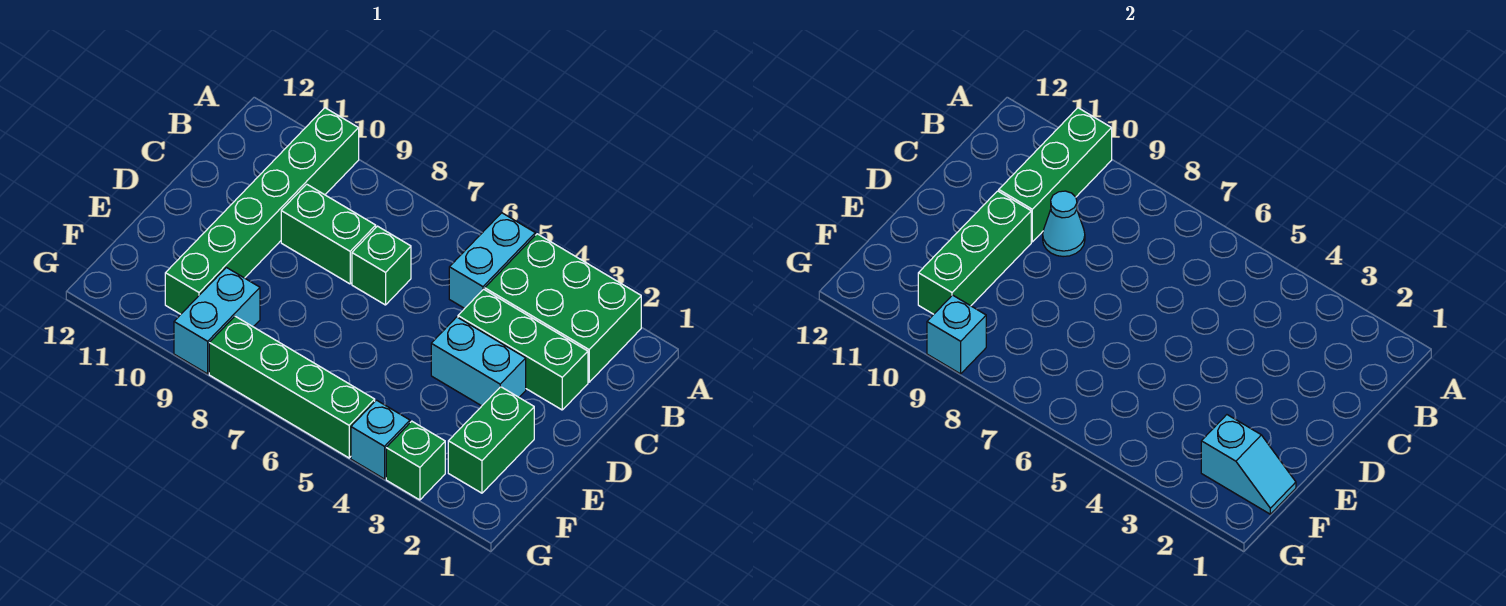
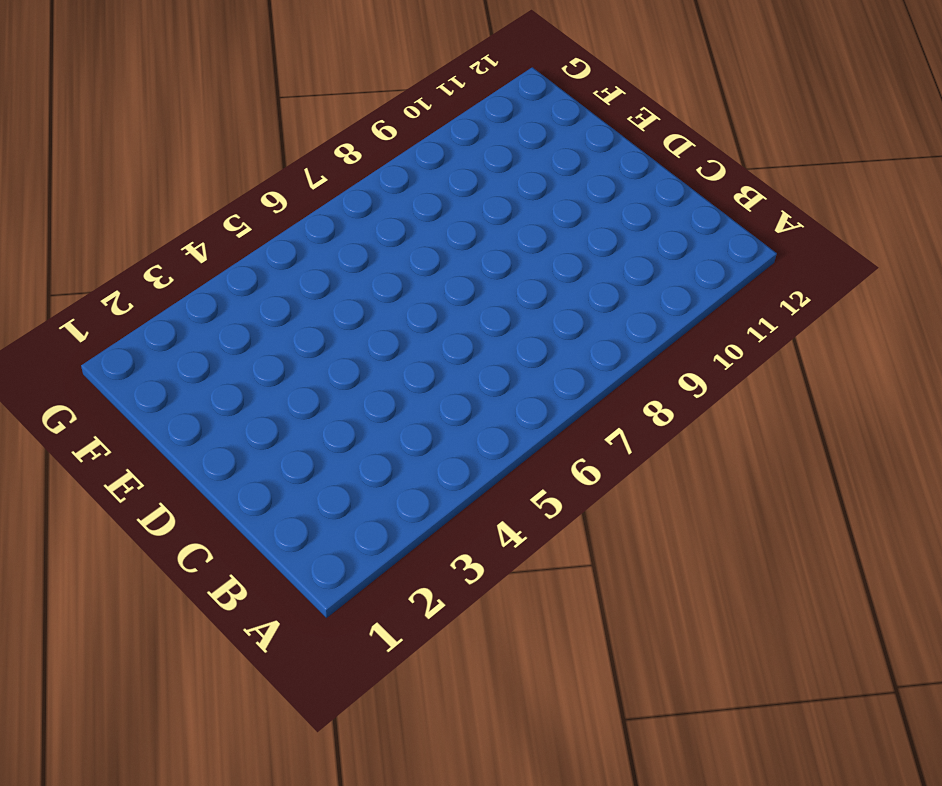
none -> green brick A2:B4 level 1
none -> cyan brick A5:B5 level 1
none -> green brick A10:F10 level 1

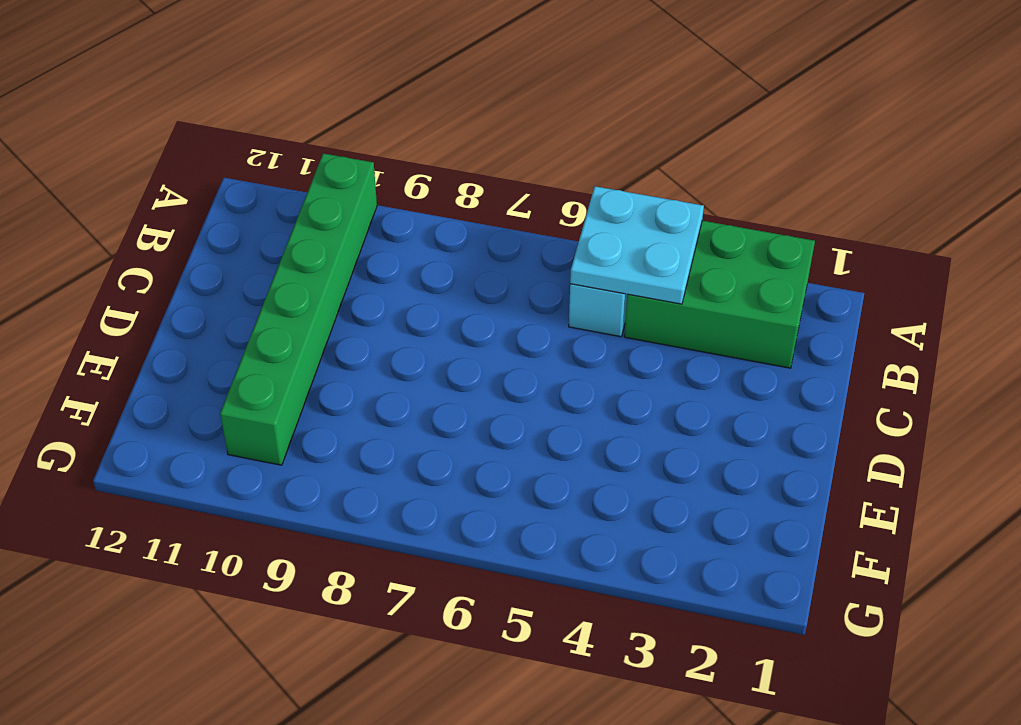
cyan plate A4:B5 level 2 -> none
none -> green brick C2:C4 level 1
none -> green brick C7 level 1
none -> green brick C8:C9 level 1

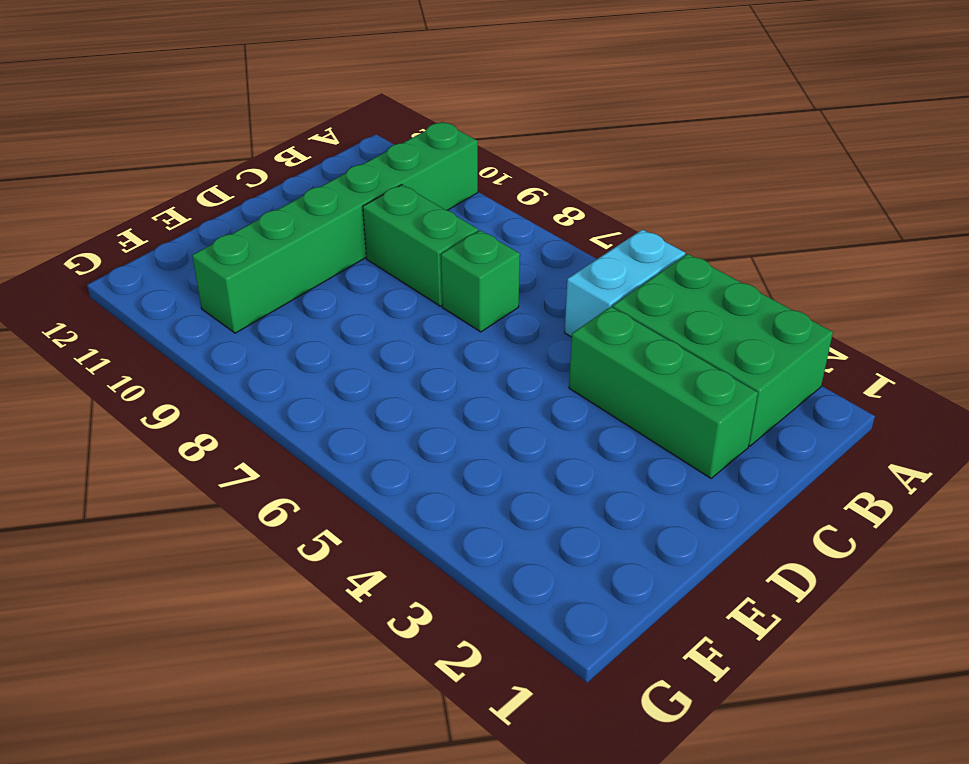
none -> cyan brick D3:D4 level 1
none -> green brick E2:F2 level 1
none -> cyan brick F9:G9 level 1

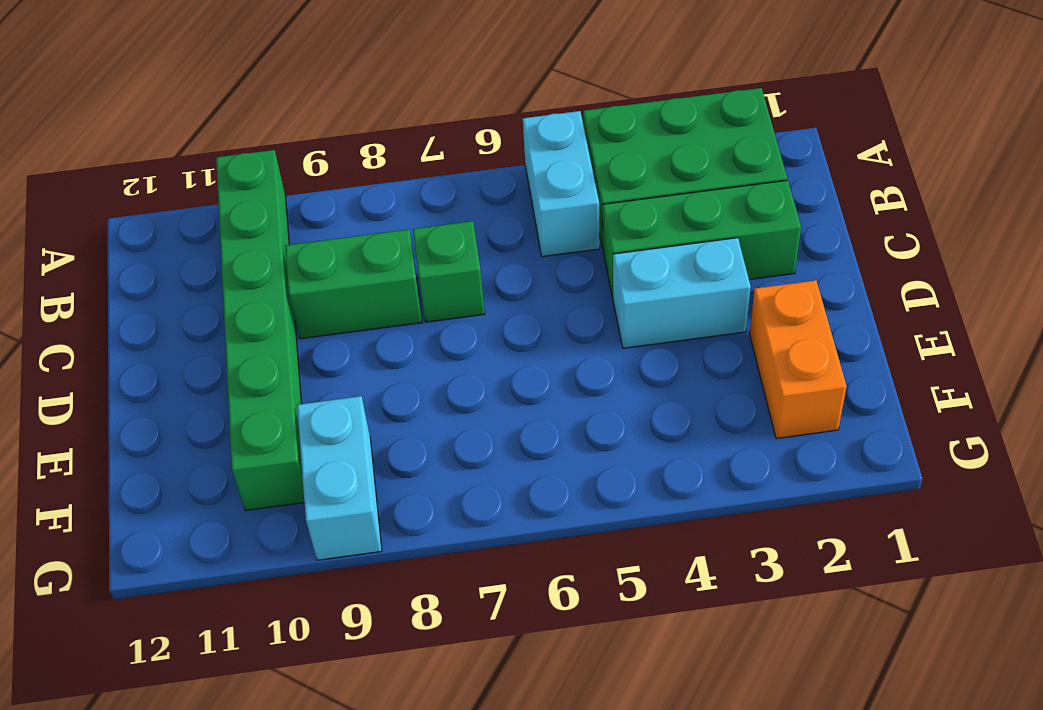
orange brick E2:F2 level 1 -> green brick E2:F2 level 1
none -> green brick G3 level 1
none -> cyan brick G4 level 1
none -> green brick G5:G8 level 1

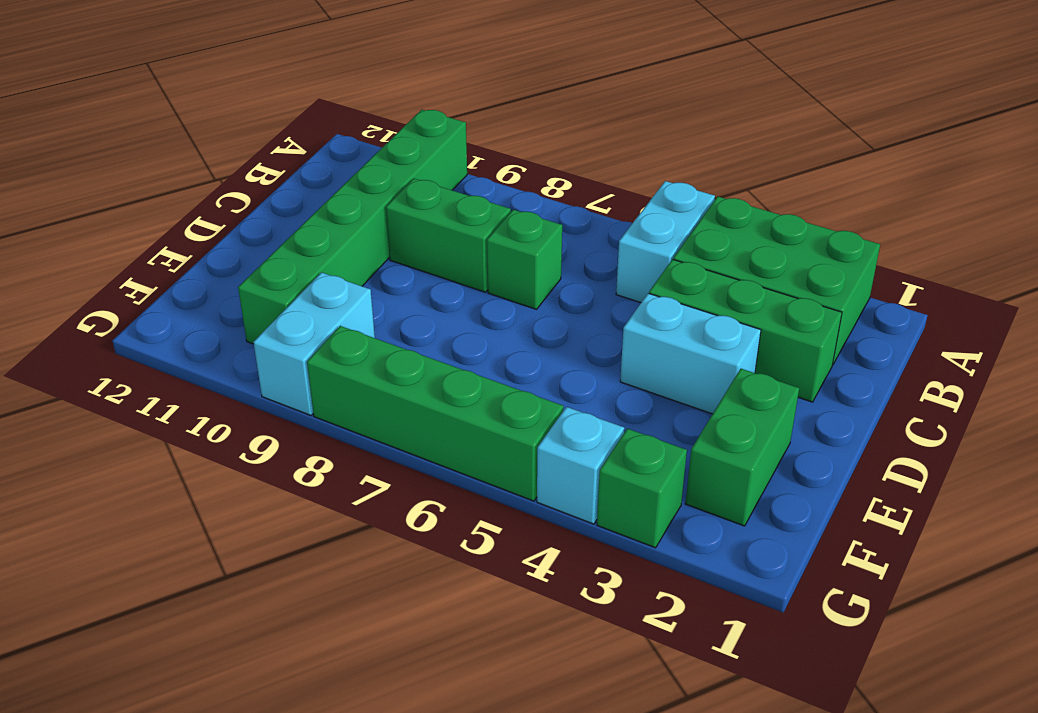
none -> green brick A10:C10 level 2
none -> cyan cone C9 level 2
none -> green brick D10:F10 level 2

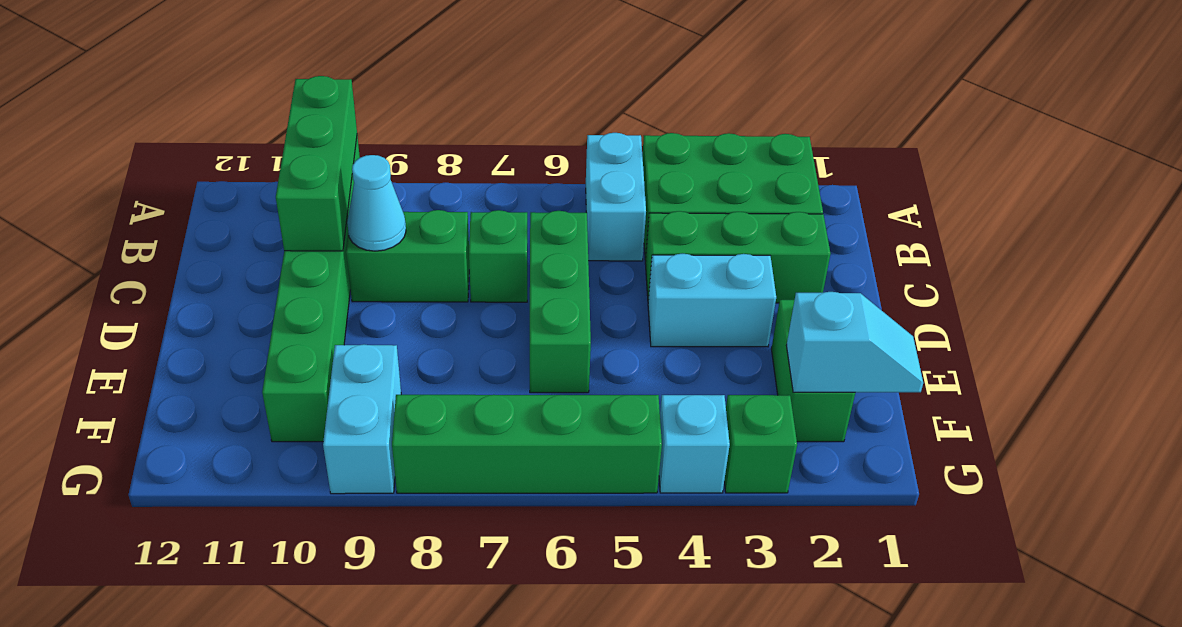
green brick C6:E6 level 1 -> green brick D10:F10 level 2
none -> cyan brick G9 level 2

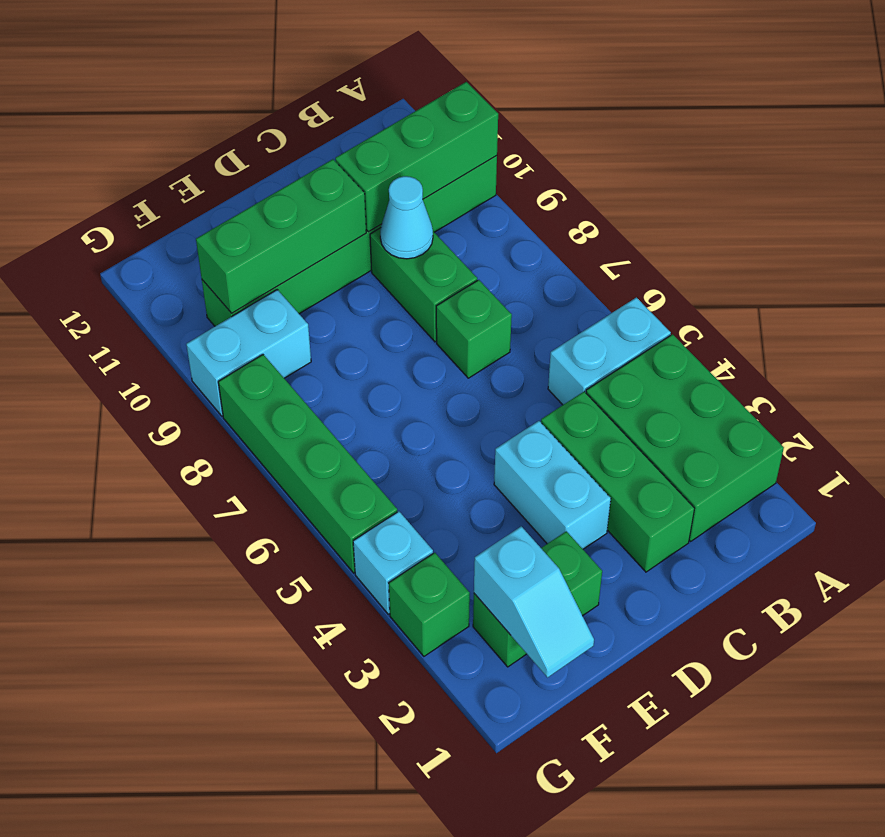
none -> cyan brick G9 level 2

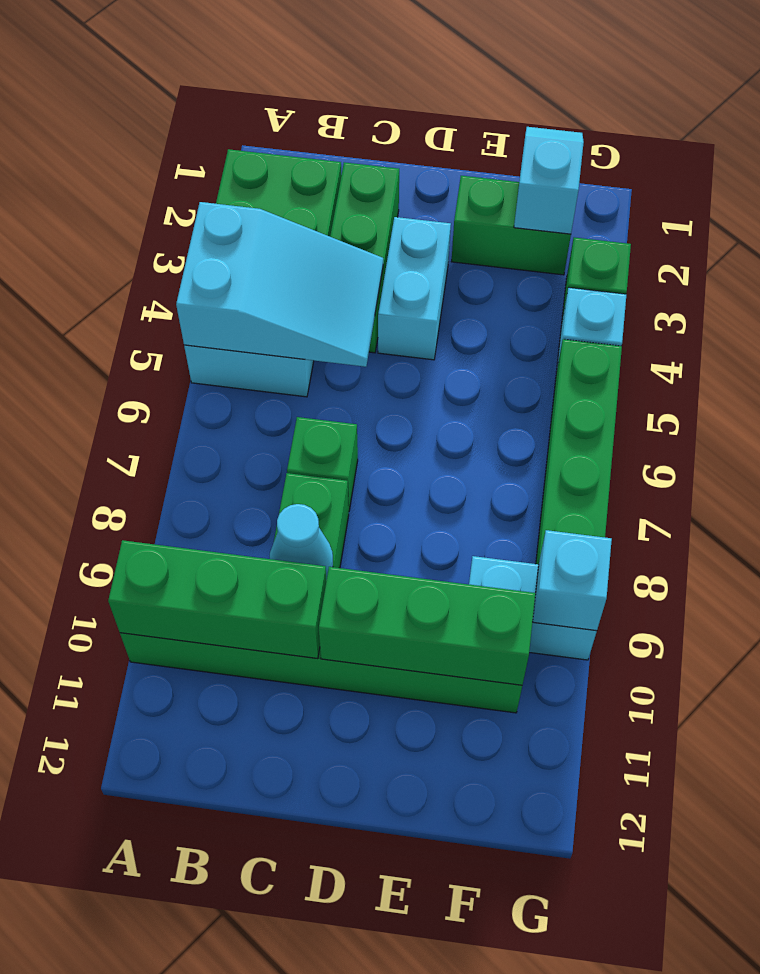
cyan slope A4:C5 level 2 top A -> none

